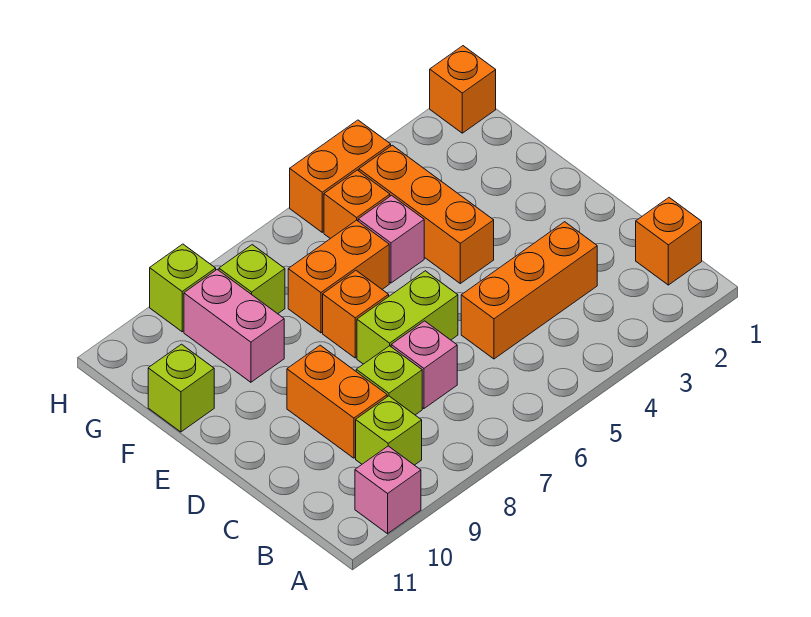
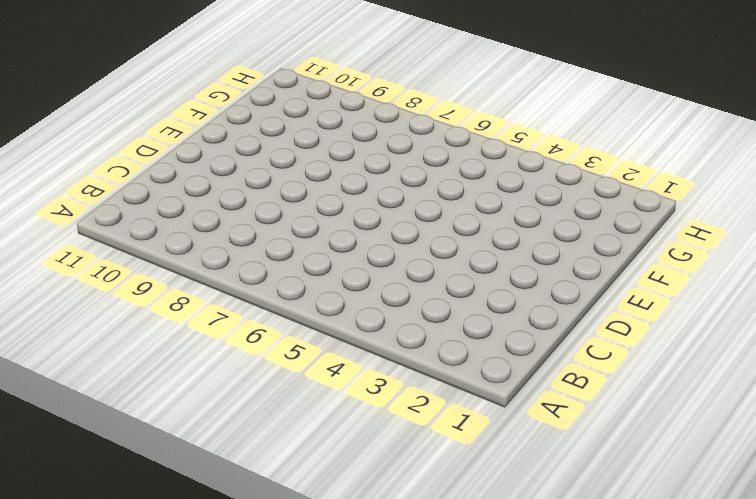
none -> pink brick A10 level 1
none -> orange brick B1 level 1
none -> lime brick B9 level 1

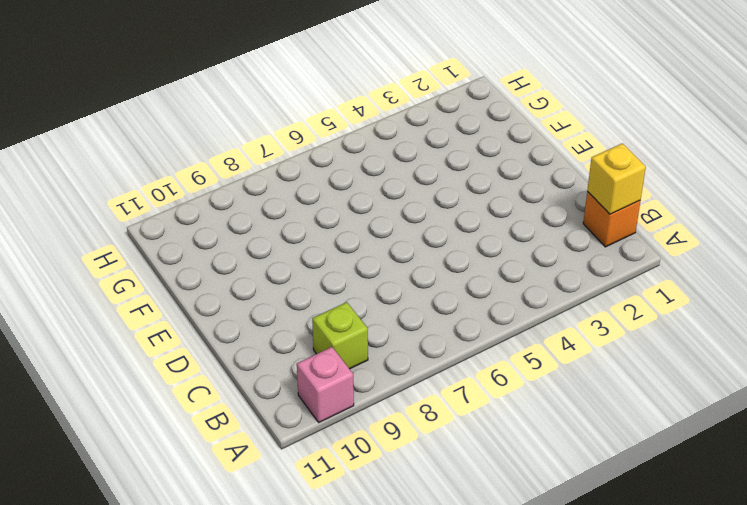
yellow brick B1 level 2 -> none
none -> orange brick C3:C5 level 1
none -> pink brick C7 level 1
none -> lime brick C8 level 1

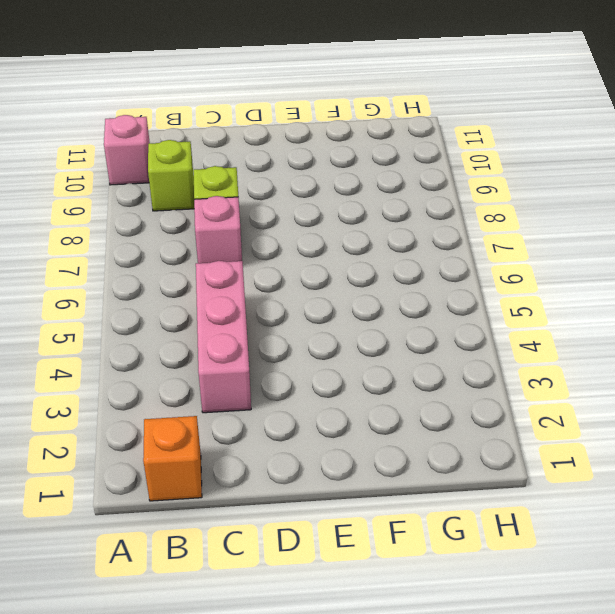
pink brick C3:C5 level 1 -> orange brick C3:C5 level 1
none -> orange brick C9:D9 level 1
none -> lime brick D6:D7 level 1
none -> orange brick E4:G4 level 1

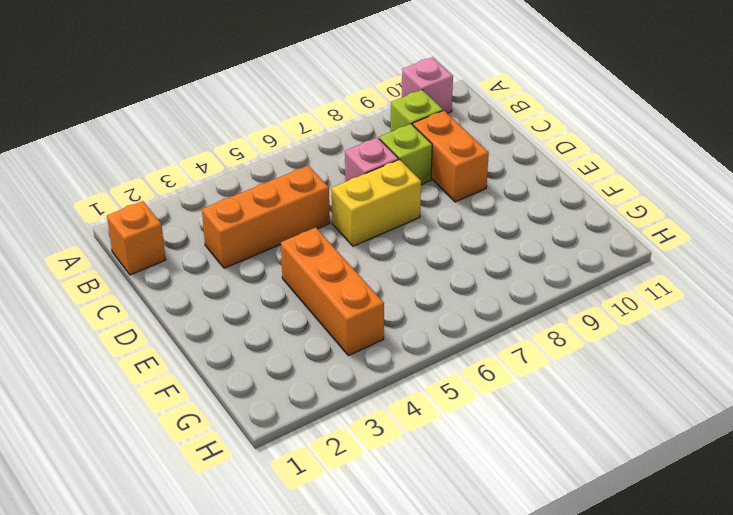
yellow brick D6:D7 level 1 -> lime brick D6:D7 level 1
none -> orange brick E7 level 1
none -> pink brick F5 level 1
none -> orange brick F6:F7 level 1

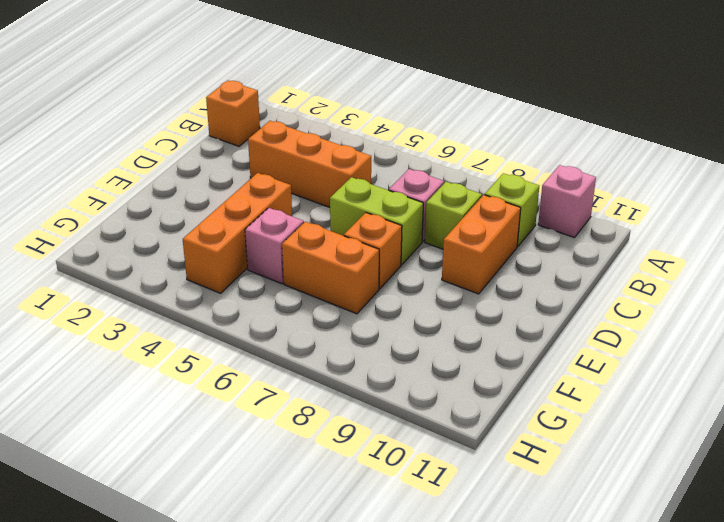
none -> pink brick F9:G9 level 1
none -> lime brick F11 level 1
none -> orange brick G5 level 1

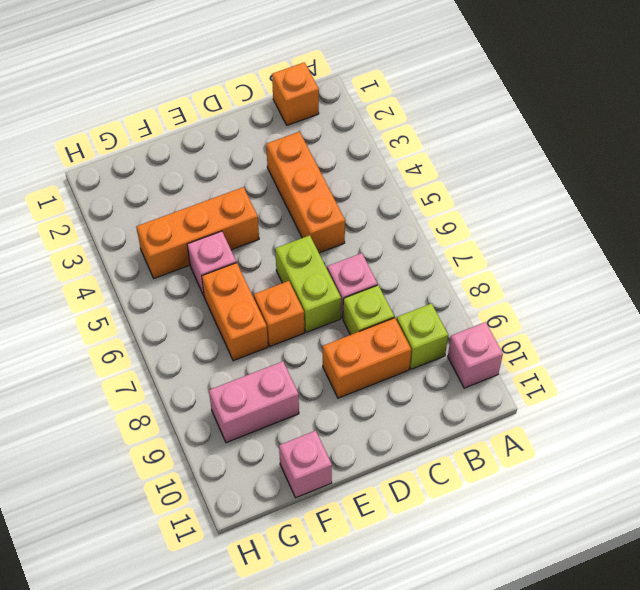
pink brick F11 level 1 -> lime brick F11 level 1
none -> orange brick G5 level 1
none -> lime brick G8 level 1
none -> orange brick H1 level 1

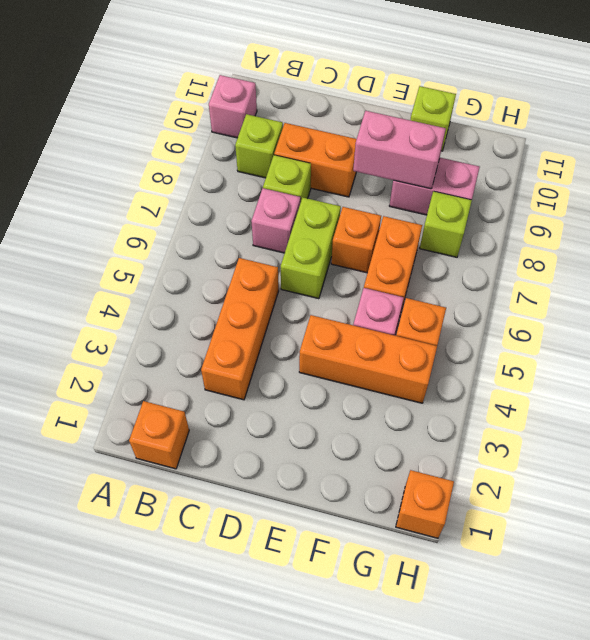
pink brick E9:F9 level 2 -> none
none -> orange brick H4:H5 level 1
none -> lime brick H9 level 1

